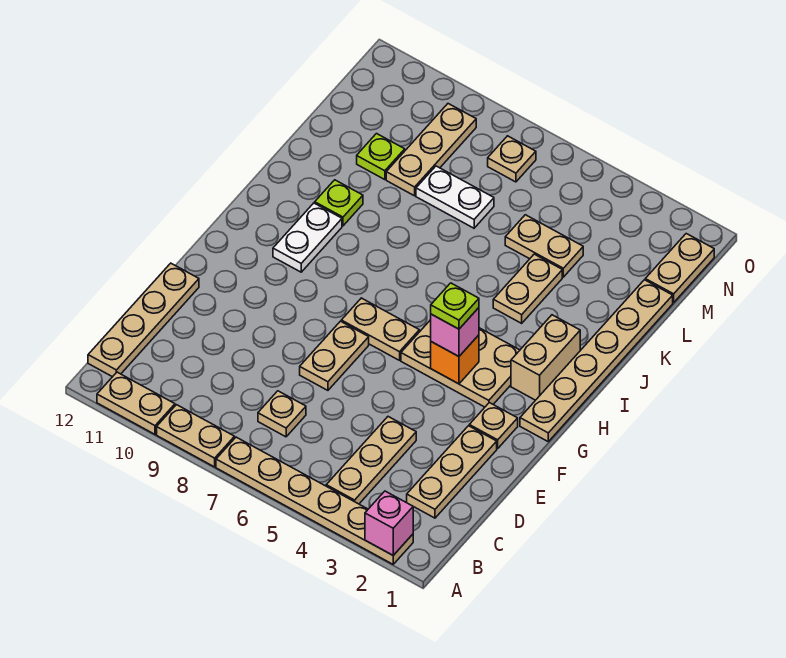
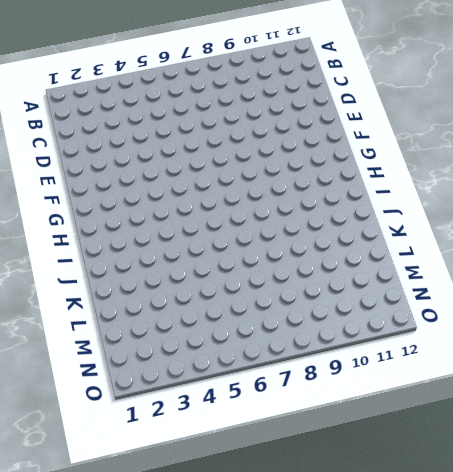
none -> tan plate A2:A7 level 1
none -> tan plate A8:A9 level 1
none -> tan plate A10:A11 level 1

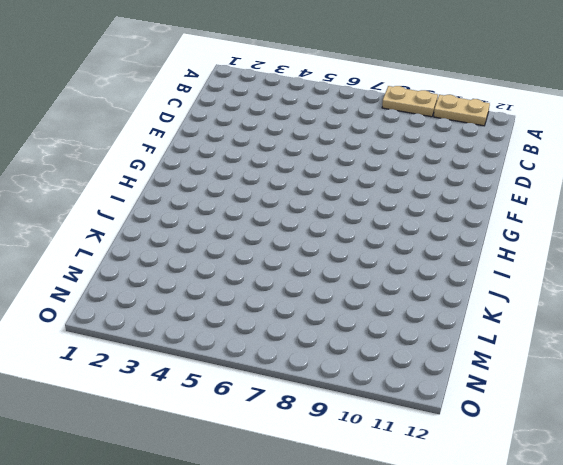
none -> tan plate A2:A7 level 1
none -> tan plate B4:D4 level 1
none -> tan plate B12:E12 level 1

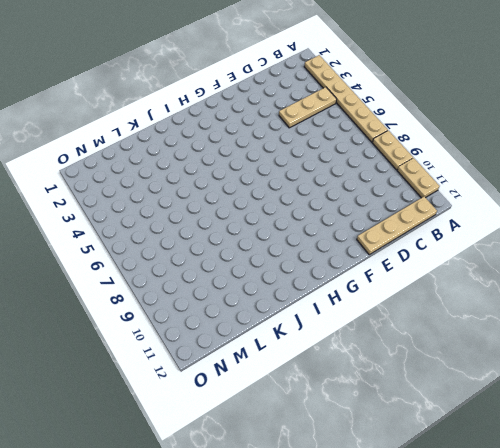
none -> tan plate C2:E2 level 1
none -> tan plate C7 level 1
none -> tan plate E7:F7 level 1

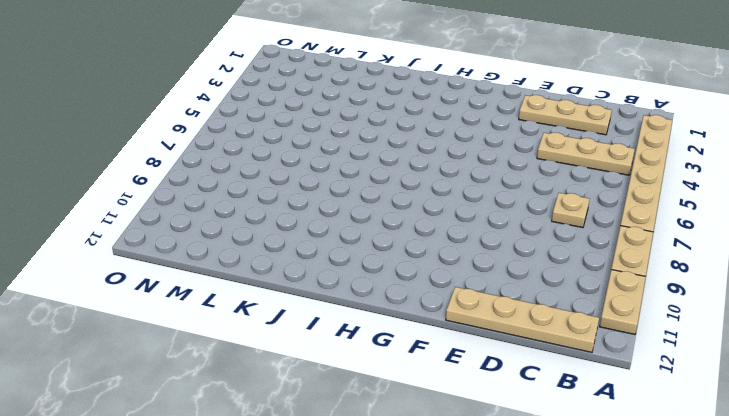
none -> tan plate E7:F7 level 1
none -> tan plate F2 level 1
none -> tan plate G1:L1 level 1

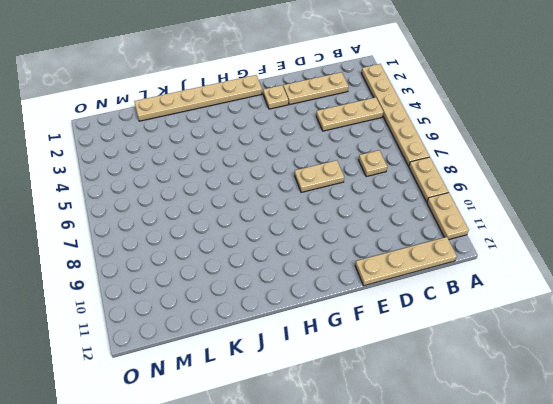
none -> tan plate G3:H5 level 1
none -> tan plate G6:G7 level 1
none -> tan brick H2:I2 level 1

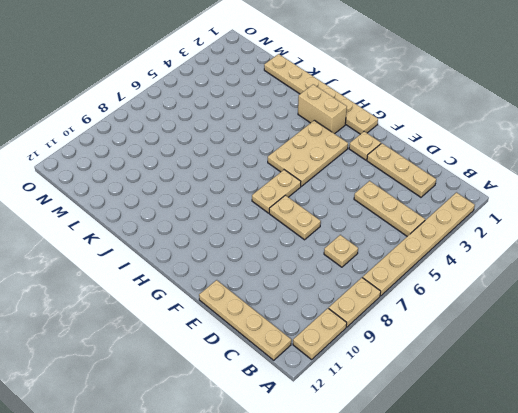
none -> white plate H10:I10 level 1
none -> tan plate J4:K4 level 1
none -> lime plate J10 level 1

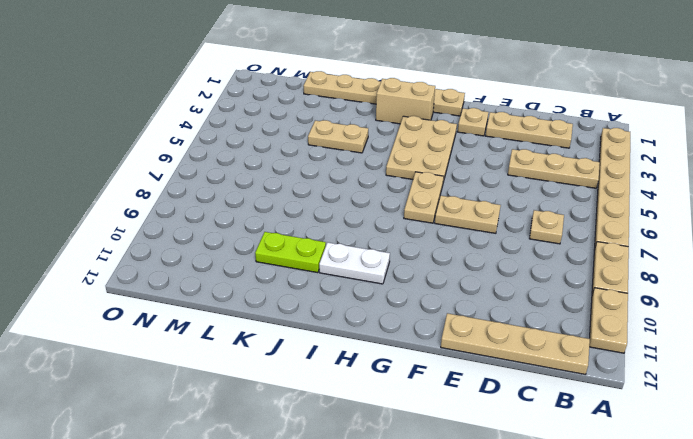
lime plate J10:K10 level 1 -> lime plate J10 level 1
none -> tan plate L4:L5 level 1
none -> white plate L7:L8 level 1
none -> tan plate L9:N9 level 1

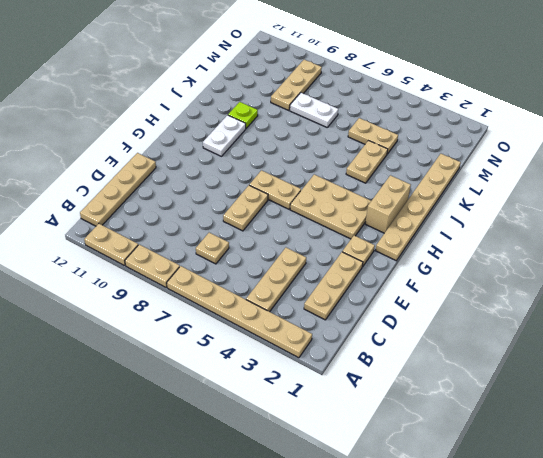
none -> lime plate L10 level 1
none -> tan plate M1:N1 level 1
none -> tan plate N7 level 1

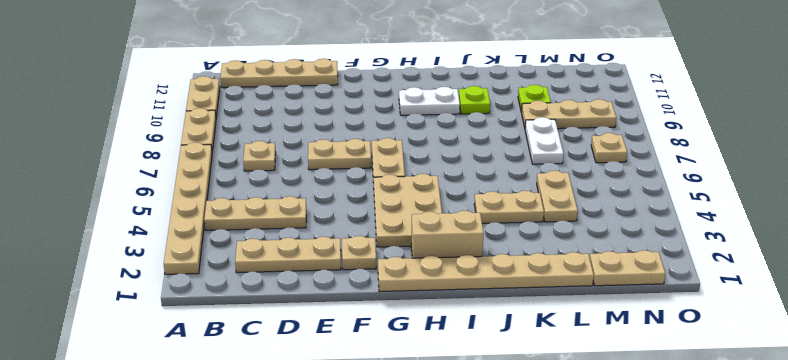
none -> pink brick A2 level 2
none -> orange brick G4 level 2
none -> pink brick G4 level 3

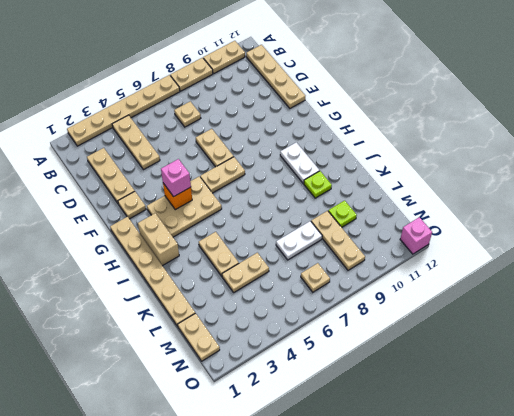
pink brick O12 level 1 -> pink brick A2 level 2
none -> lime plate G4 level 4

